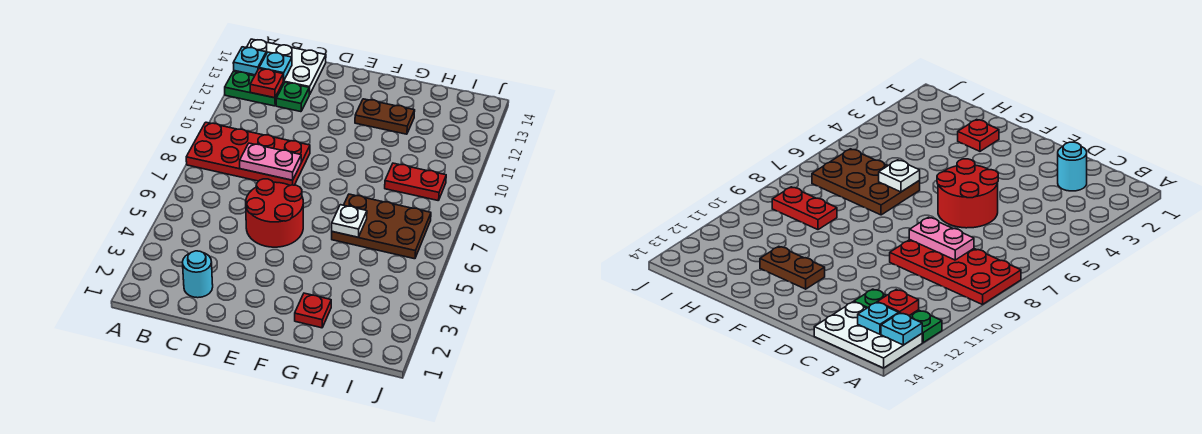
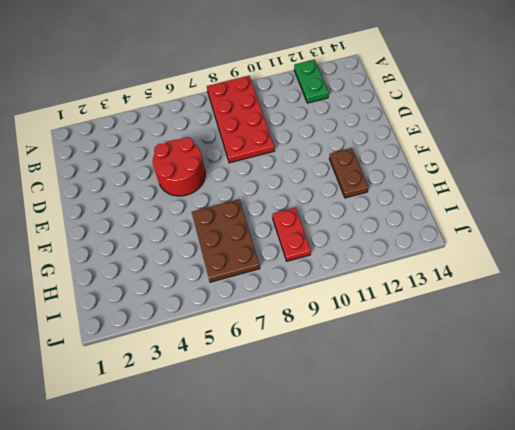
none -> white plate A13:C14 level 1
none -> cyan round brick C2 level 1
none -> green plate C12 level 1

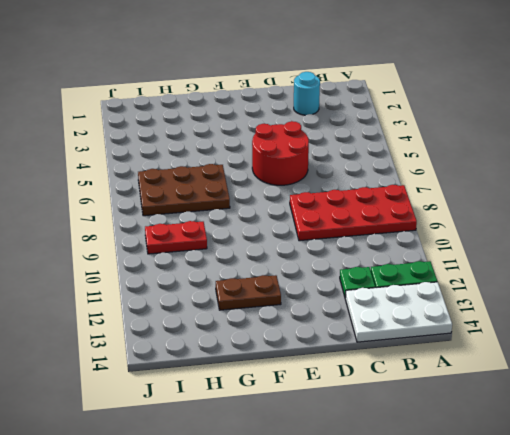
none -> red plate G2 level 1
none -> cyan plate A13 level 2
none -> red plate B12 level 2

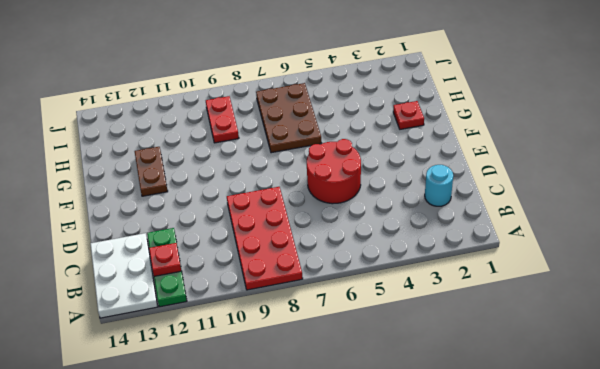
none -> cyan plate A13 level 2
none -> cyan plate B13 level 2
none -> pink plate C8:D8 level 2

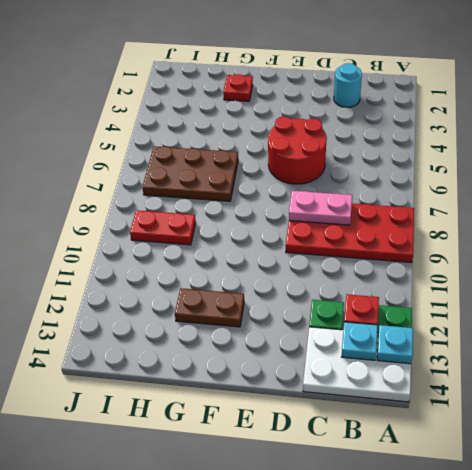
none -> white plate G6 level 2

